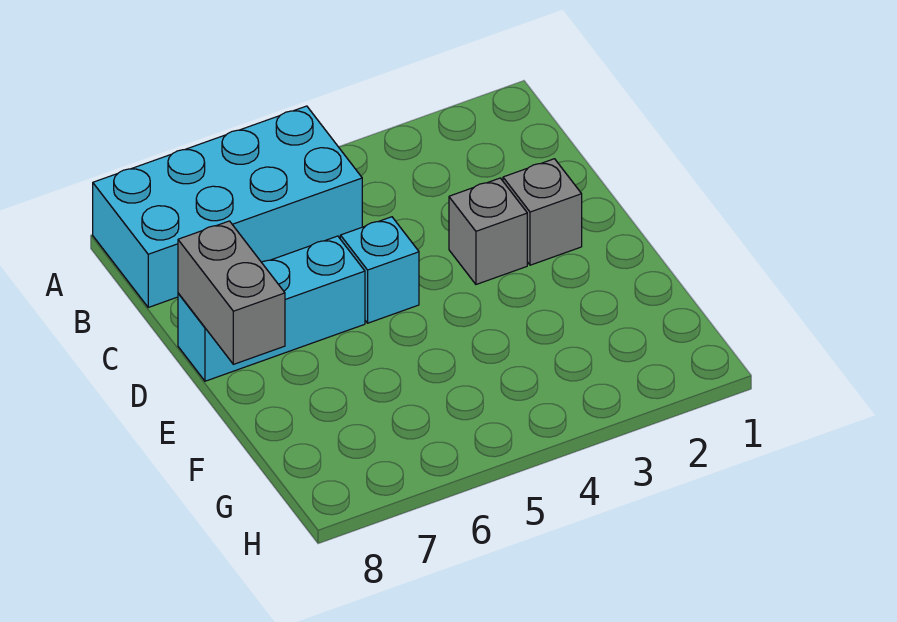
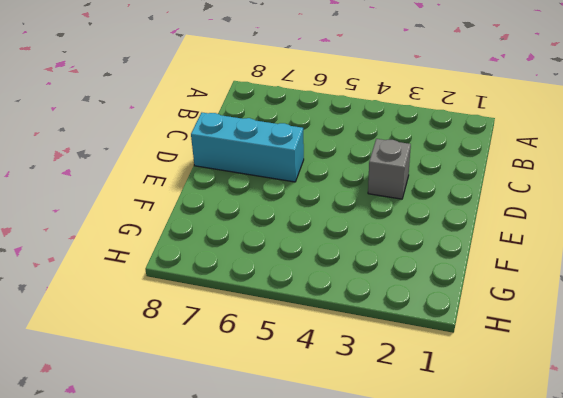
none -> cyan brick A5:B8 level 1
none -> grey brick D2 level 1

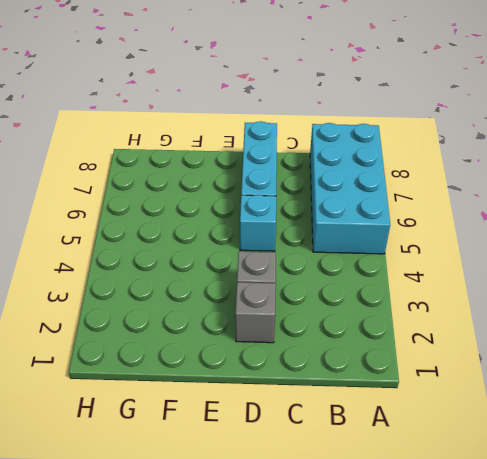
none -> grey brick D8:E8 level 2

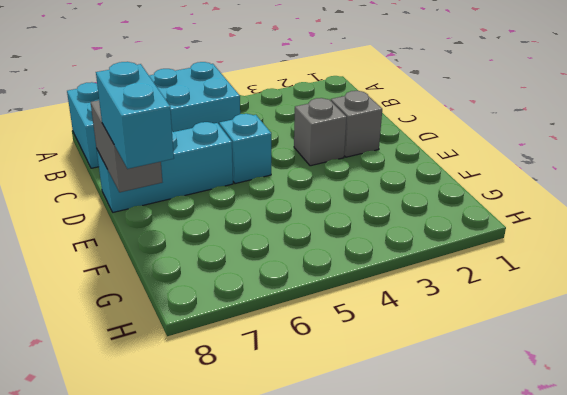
cyan brick E8:F8 level 3 -> none

